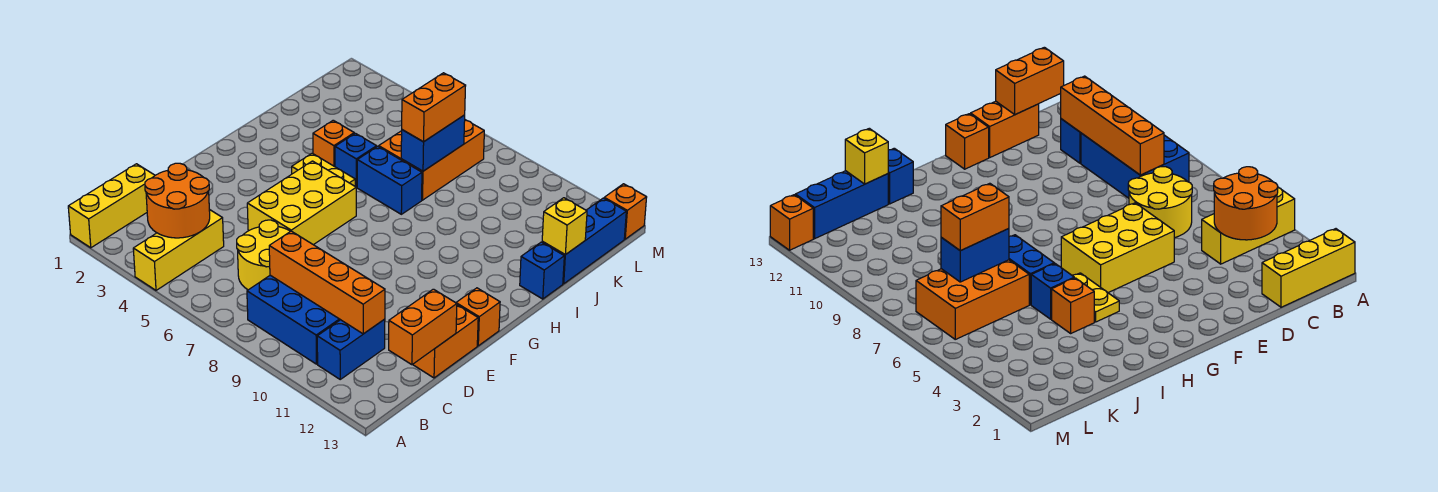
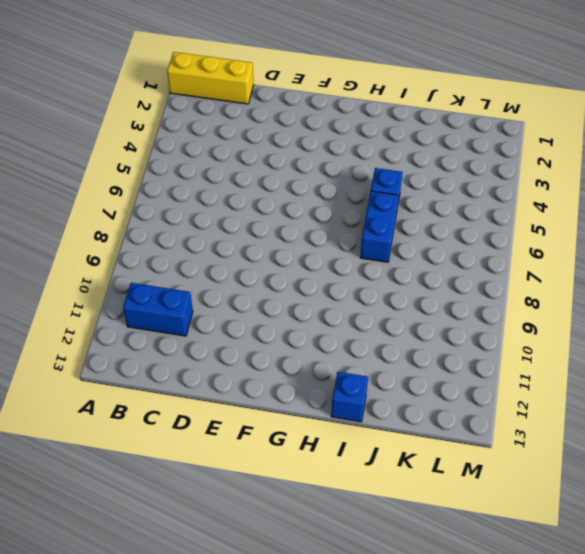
none -> yellow brick A4:C4 level 1
none -> blue brick B8:C10 level 1
none -> yellow round brick C6:D7 level 1

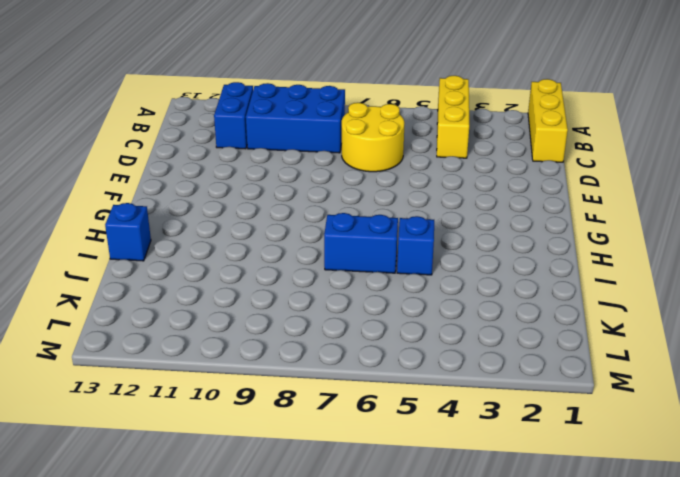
none -> orange brick D13:E13 level 1
none -> yellow brick E5:G6 level 1
none -> orange brick F13 level 1

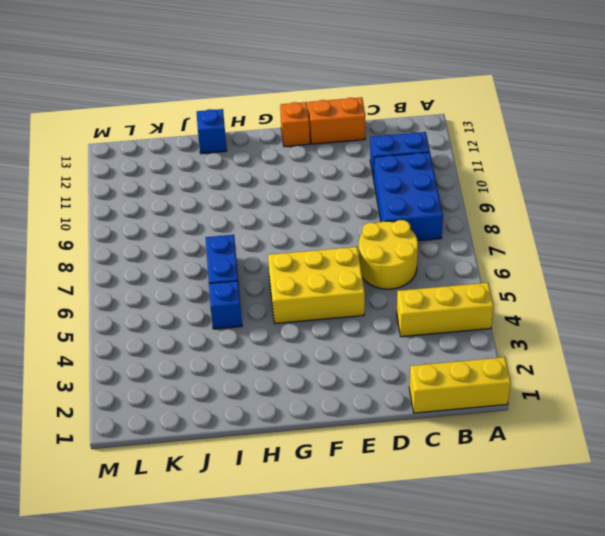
none -> yellow plate H4:H5 level 1
none -> orange brick I4 level 1
none -> orange brick J6:L7 level 1

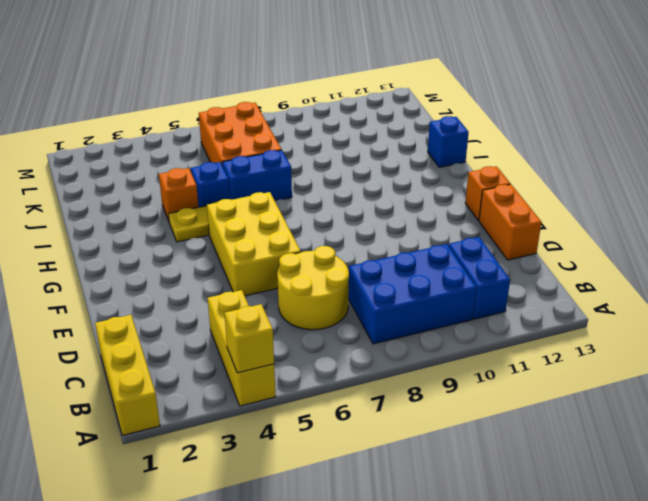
yellow brick A4 level 2 -> yellow brick J13 level 2
none -> blue brick J13:L13 level 1
none -> orange brick M13 level 1
none -> orange round brick B3:C4 level 2

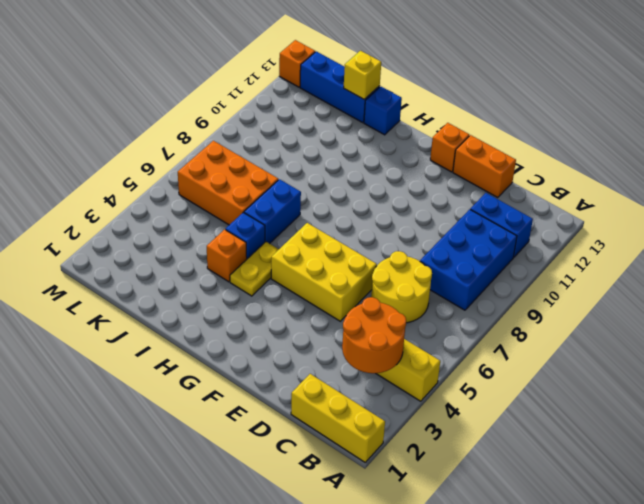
none -> orange brick C8:C11 level 2
none -> orange brick C13:D13 level 2
none -> blue brick J7:K7 level 2

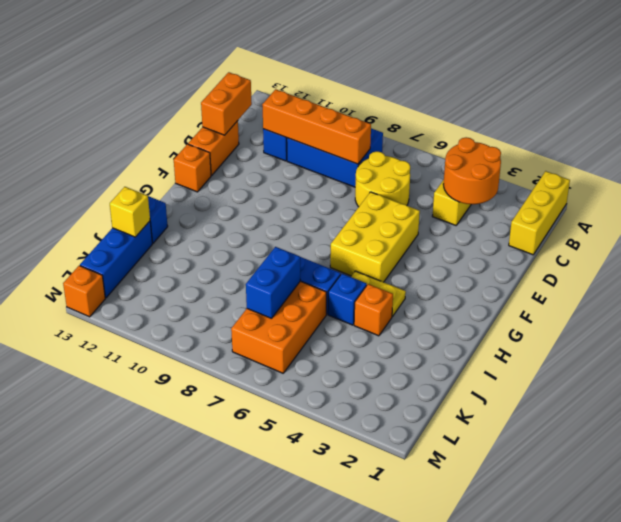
none -> orange brick J7:K7 level 3

